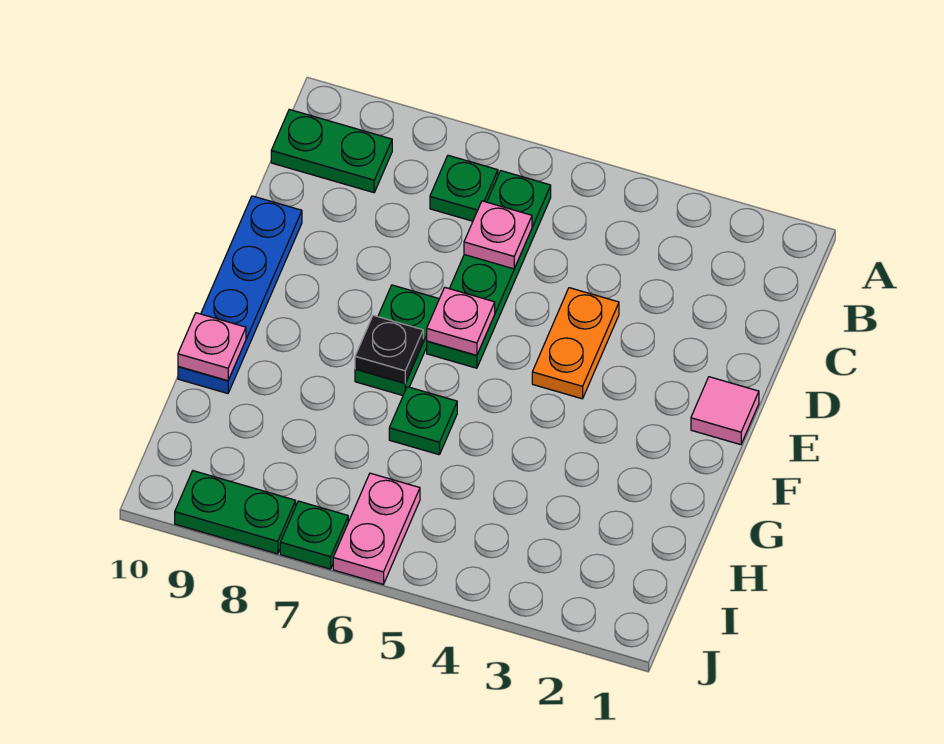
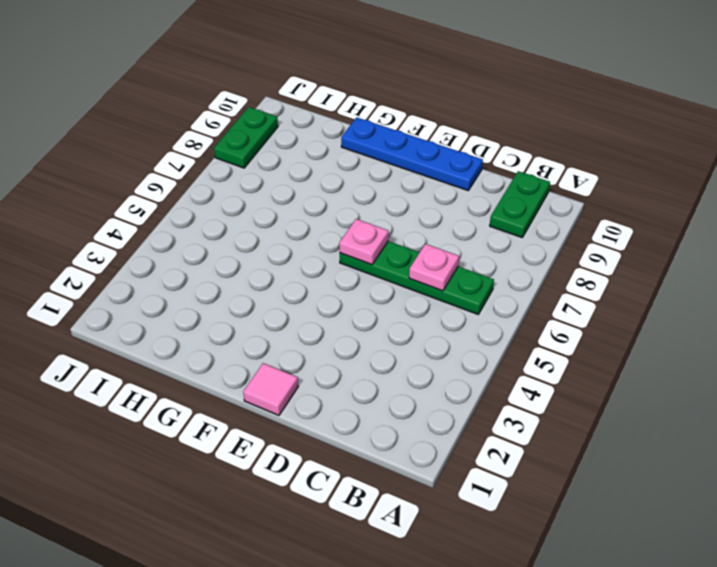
none -> green plate B7 level 1
none -> orange plate D4:E4 level 1
none -> green plate E7:F7 level 1

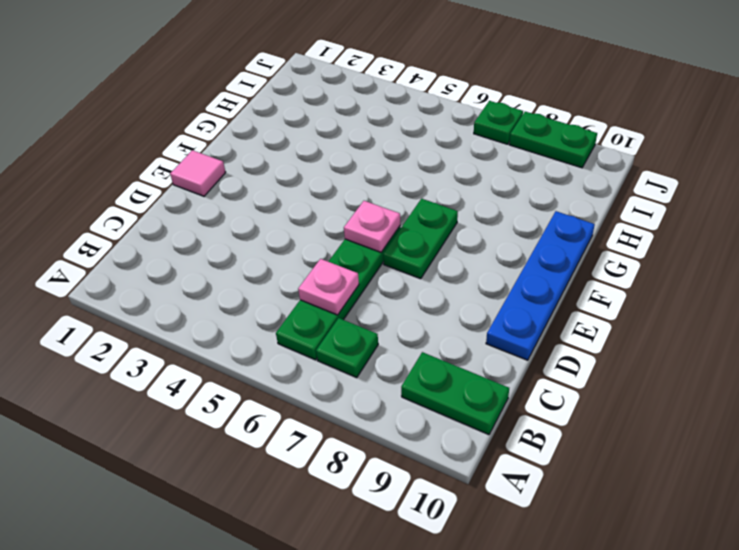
none -> orange plate D4:E4 level 1
none -> green plate G6 level 1
none -> pink plate I6:J6 level 1

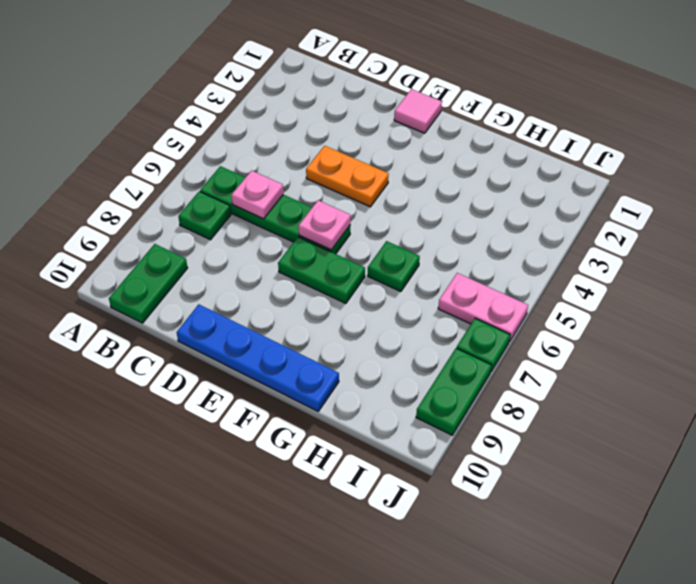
none -> black plate F7 level 2
none -> pink plate G10 level 2

